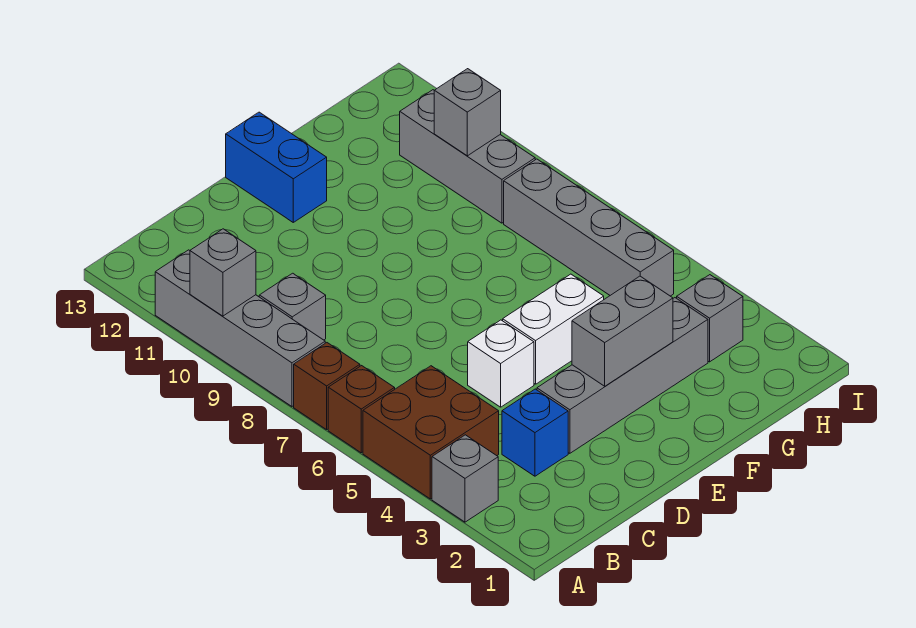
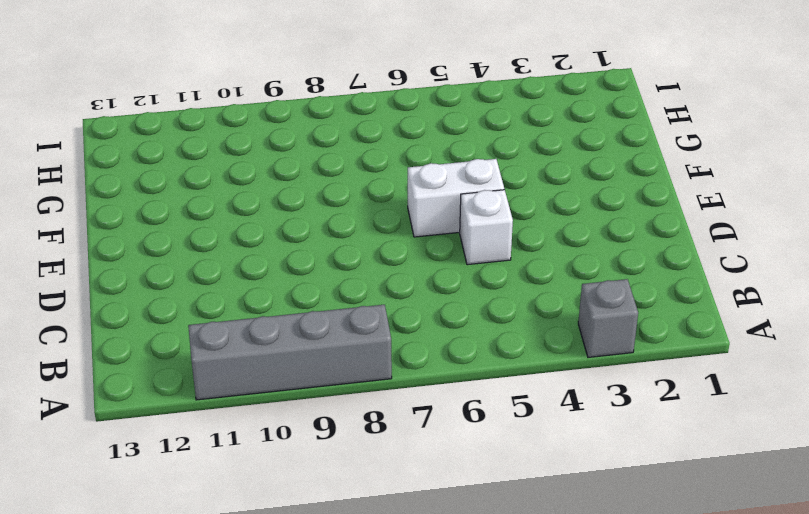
white brick E5:E6 level 1 -> white brick E5:F5 level 1
none -> brown brick A4:B5 level 1
none -> brown brick A6 level 1
none -> brown brick A7 level 1

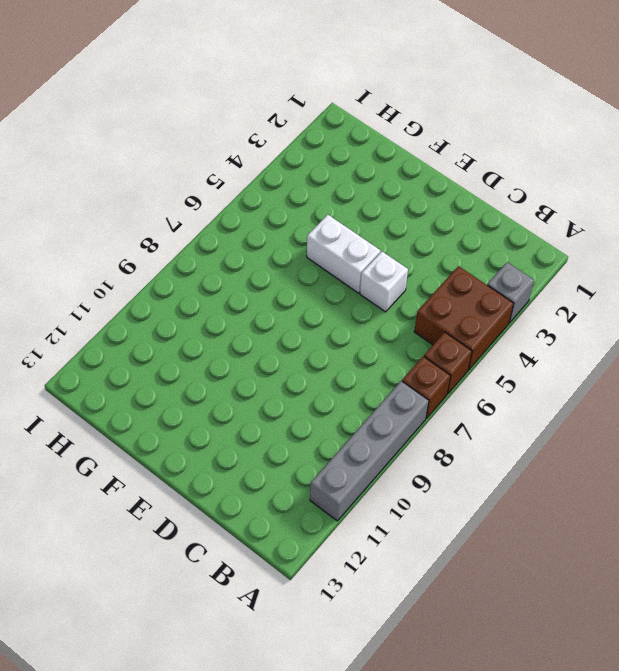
none -> grey brick B9 level 1
none -> blue brick C3 level 1
none -> grey brick D3:G3 level 1

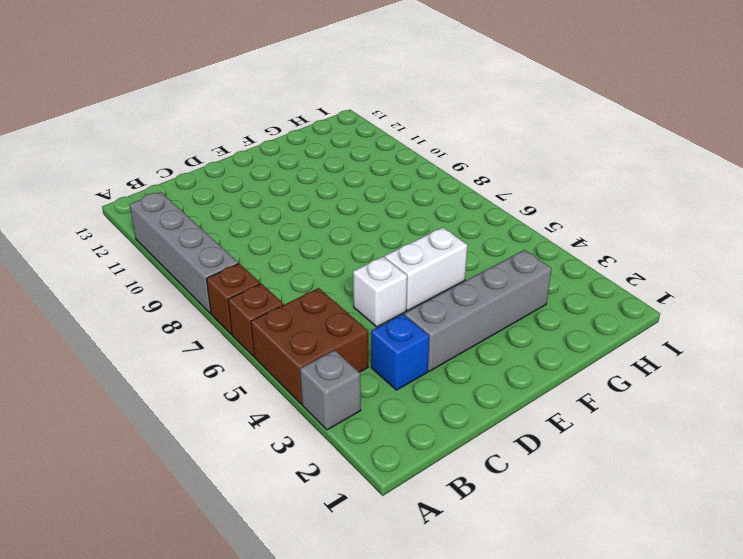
none -> grey brick B9 level 1
none -> blue brick E12:E13 level 1
none -> grey brick H3 level 1

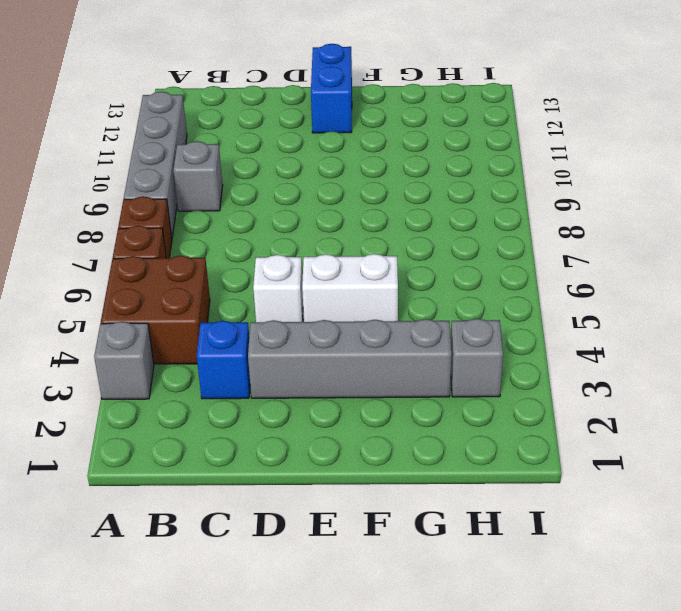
none -> grey brick H5:H8 level 1
none -> grey brick H9:H11 level 1
none -> grey brick A10 level 2

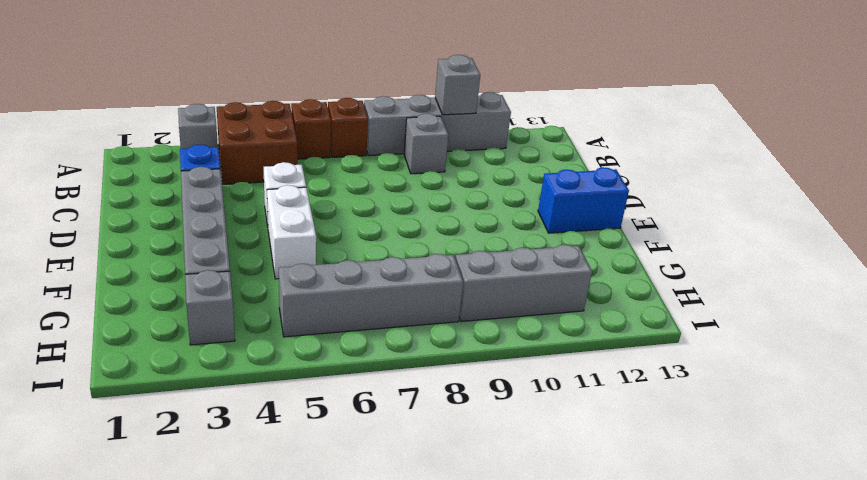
none -> grey brick E3:F3 level 2
none -> grey brick H10 level 2

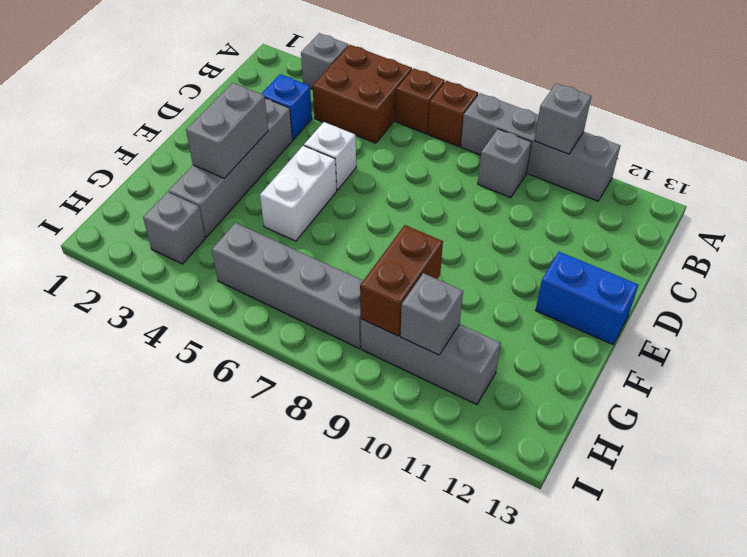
brown brick G9:H9 level 2 -> none

